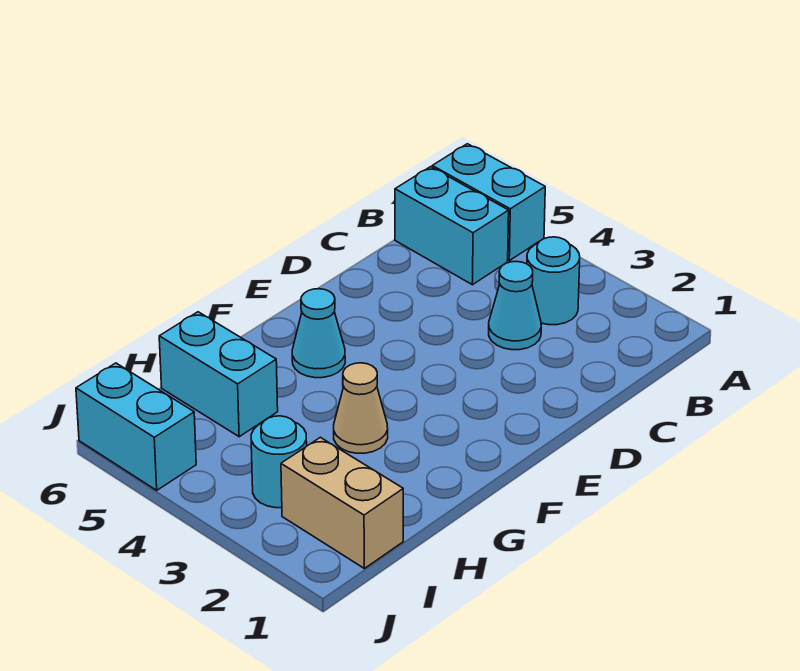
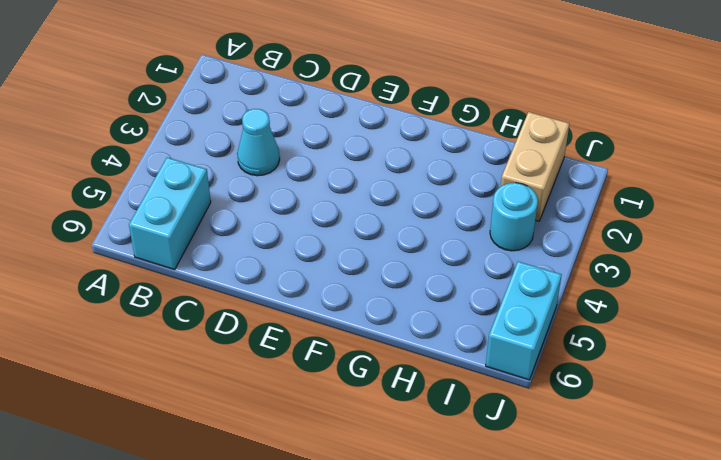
none -> cyan brick A5:A6 level 1
none -> cyan round brick B3 level 1

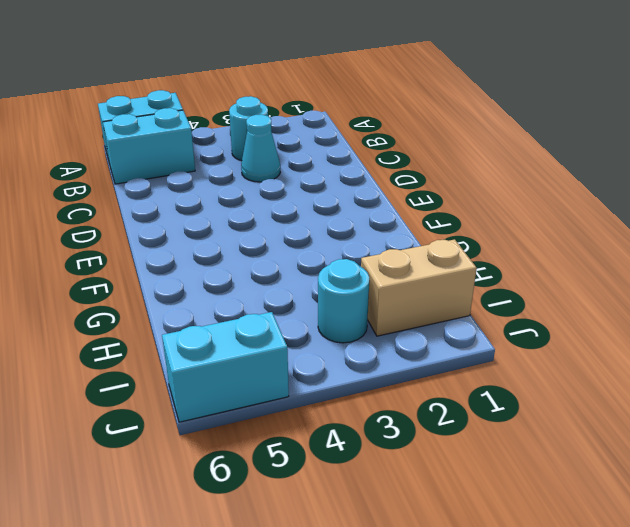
none -> cyan cone F5 level 1
none -> tan cone G3 level 1

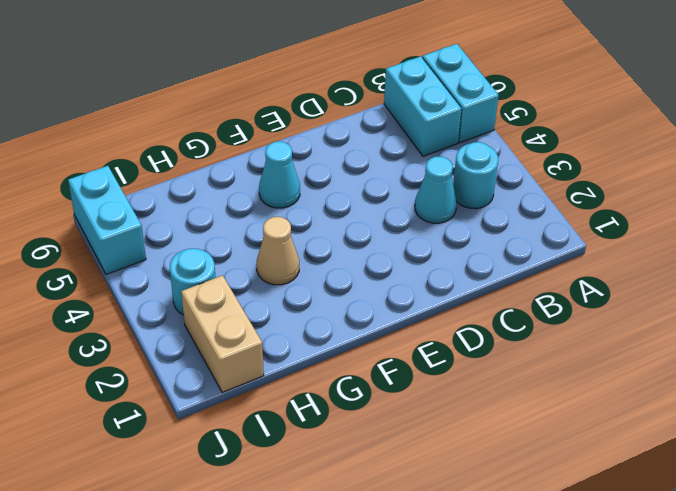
none -> cyan brick H5:H6 level 1

